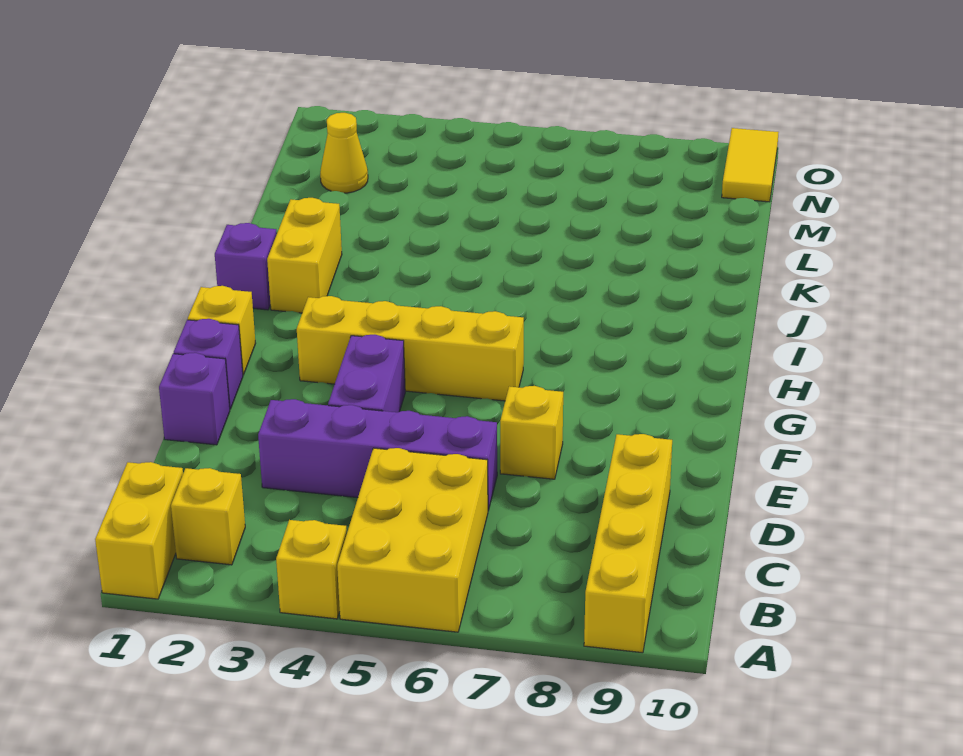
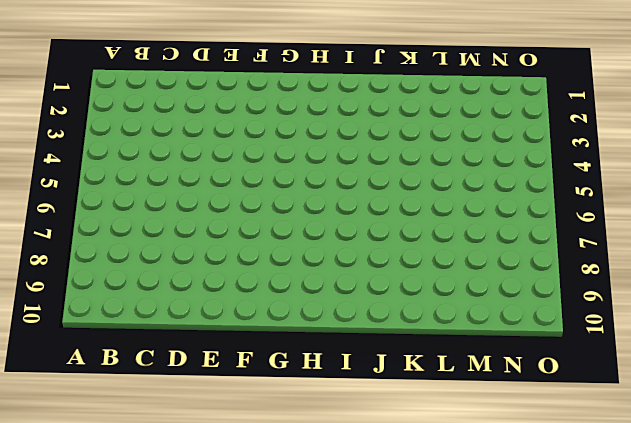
none -> yellow brick A1:B1 level 1
none -> yellow brick A4 level 1
none -> yellow brick A5:C6 level 1

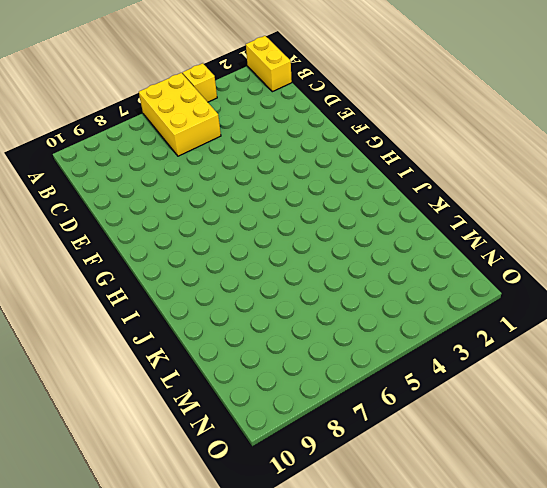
none -> yellow brick A9:D9 level 1
none -> yellow brick B2 level 1
none -> purple brick D3:D6 level 1

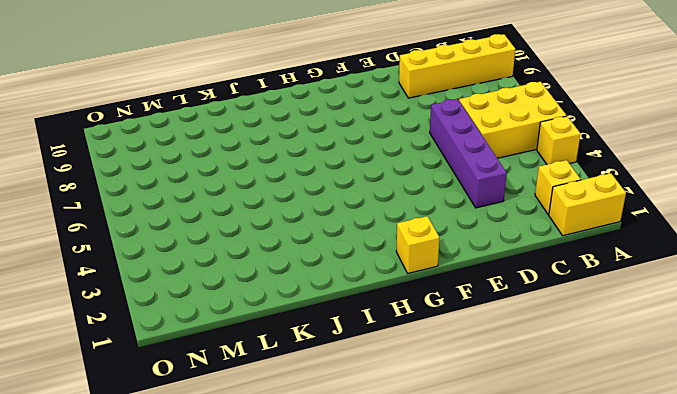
none -> purple brick E1 level 1
none -> purple brick E4:F4 level 1
none -> yellow brick E7 level 1

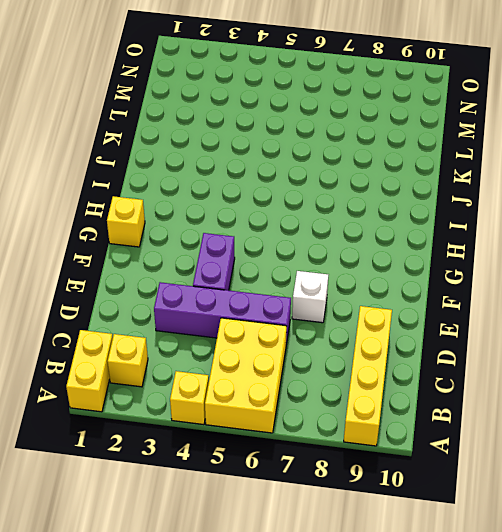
white brick E7 level 1 -> yellow brick E7 level 1
none -> purple brick E1 level 1
none -> purple brick F1 level 1
none -> yellow brick G3:G6 level 1

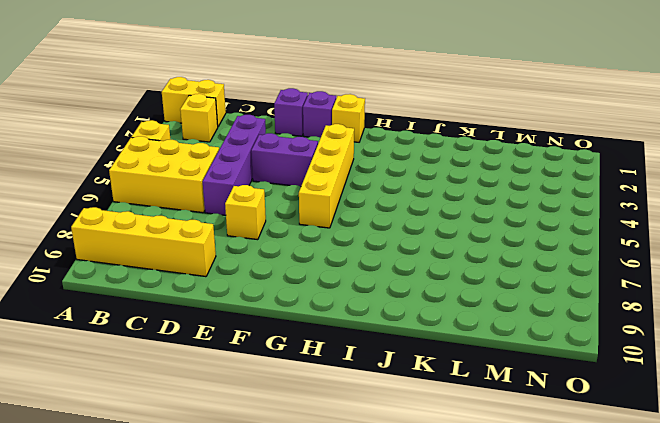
none -> purple brick I1 level 1
none -> yellow brick I2:J2 level 1
none -> yellow cone M2 level 1

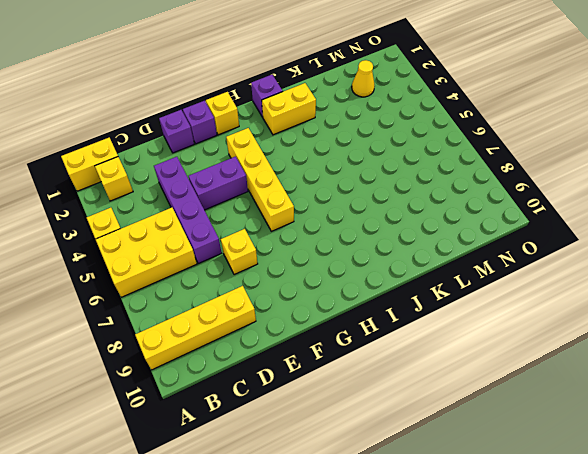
none -> yellow tile N10:O10 level 1

